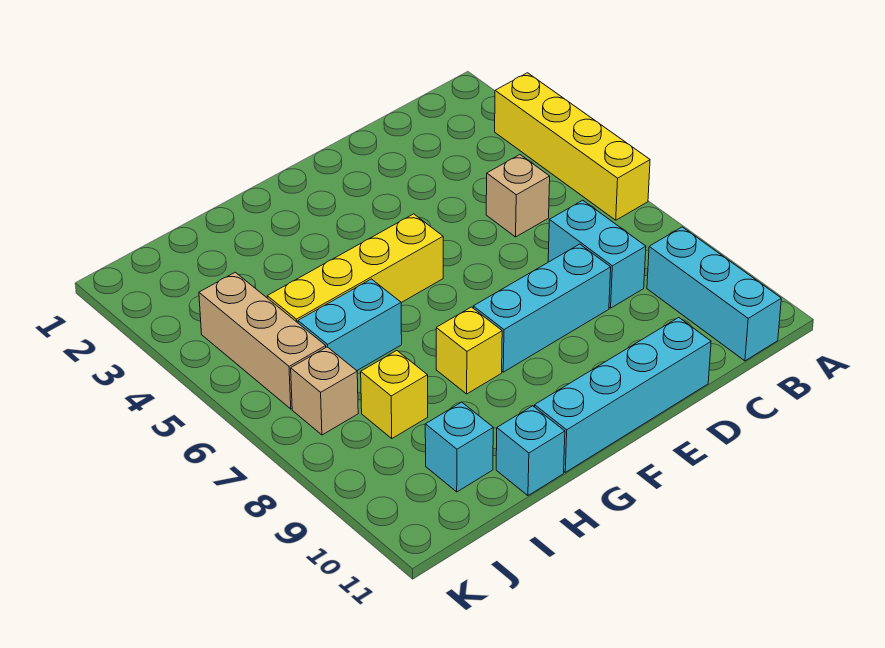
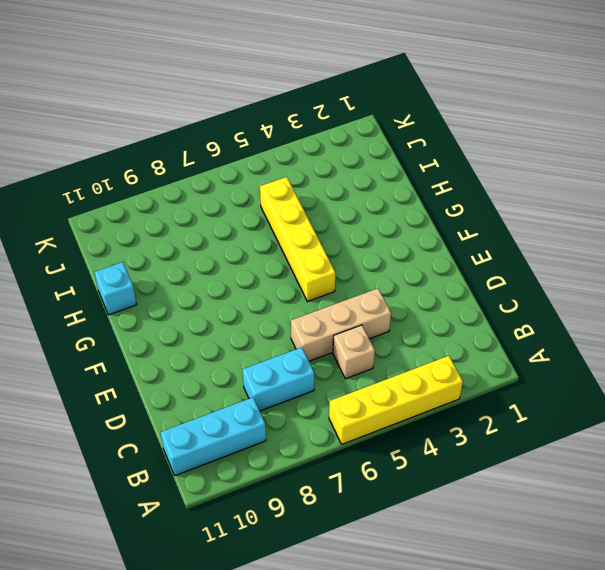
tan brick D4:D6 level 1 -> tan brick J4:J6 level 1
none -> cyan brick D8:F8 level 1
none -> cyan brick D11:G11 level 1
none -> yellow brick G8 level 1

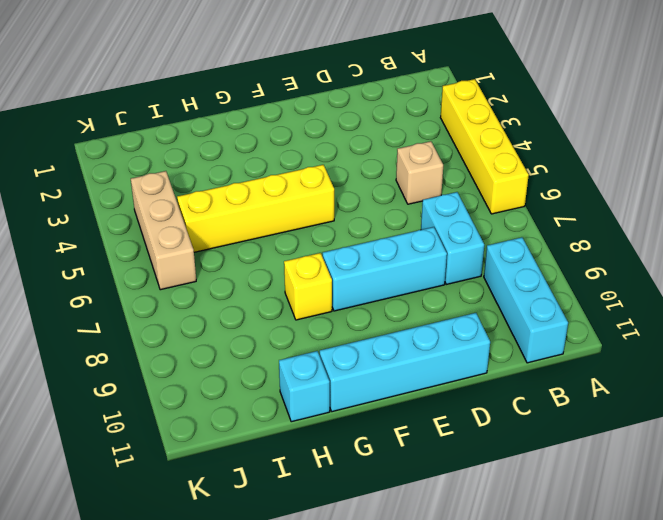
none -> cyan brick H6:I6 level 1
none -> yellow brick I8 level 1
none -> cyan brick I10 level 1

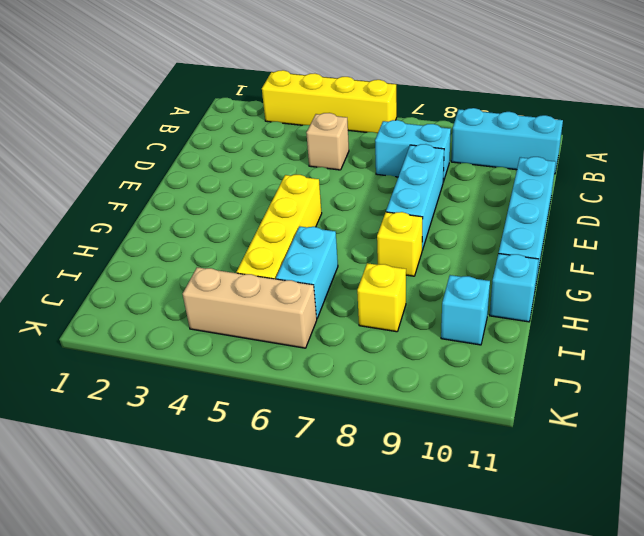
none -> tan brick J7 level 1

